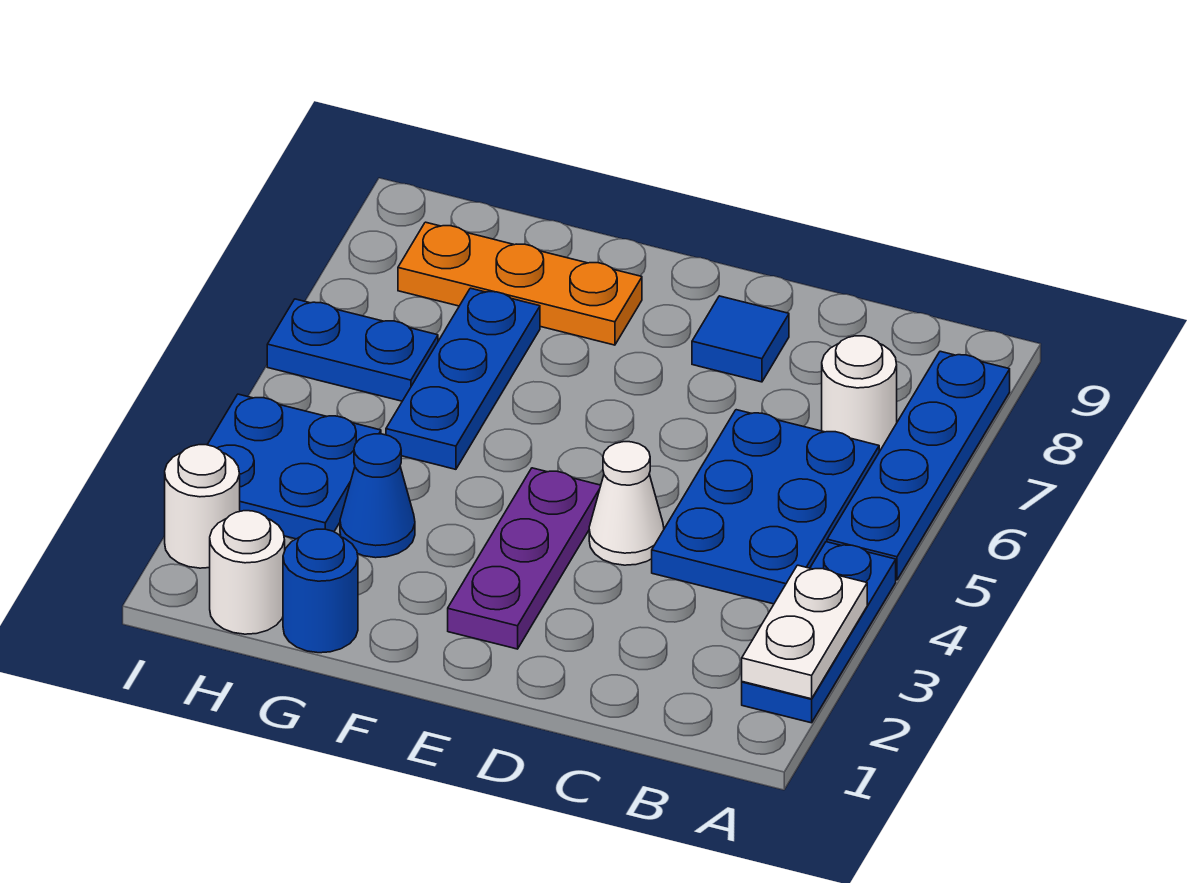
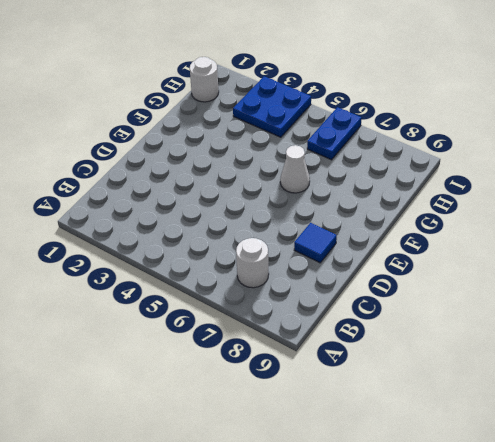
white cone F6 level 1 -> white cone D4 level 1
none -> blue plate A2:A4 level 1
none -> blue plate A5:A8 level 1
none -> blue plate B4:C6 level 1

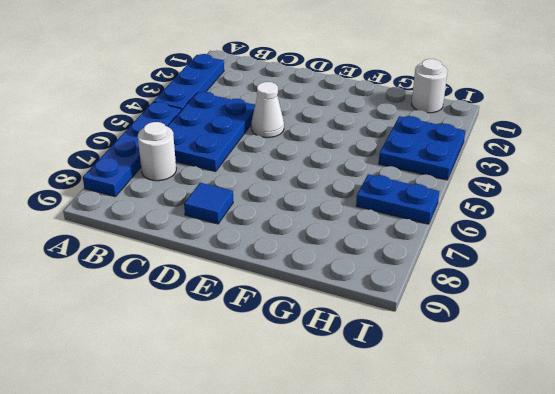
none -> purple plate E2:E4 level 1
none -> orange plate F8:H8 level 1
none -> blue round brick G1 level 1

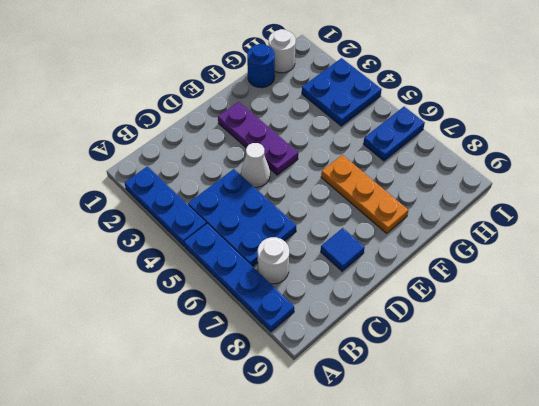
orange plate F6:F8 level 1 -> orange plate F8:H8 level 1
none -> blue cone G3 level 1
none -> blue plate G5:G7 level 1
none -> white round brick I2 level 1

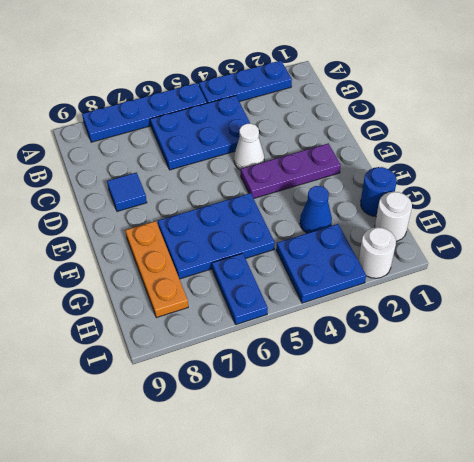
blue plate F5:G7 level 1 -> blue plate G5:G7 level 1
none -> white round brick B7 level 1
none -> white plate A2:A3 level 2

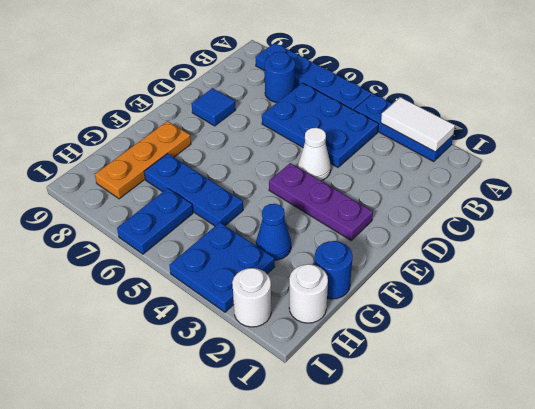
white tile A2:A3 level 2 -> white plate A2:A3 level 2
blue round brick B7 level 1 -> white round brick B7 level 1

